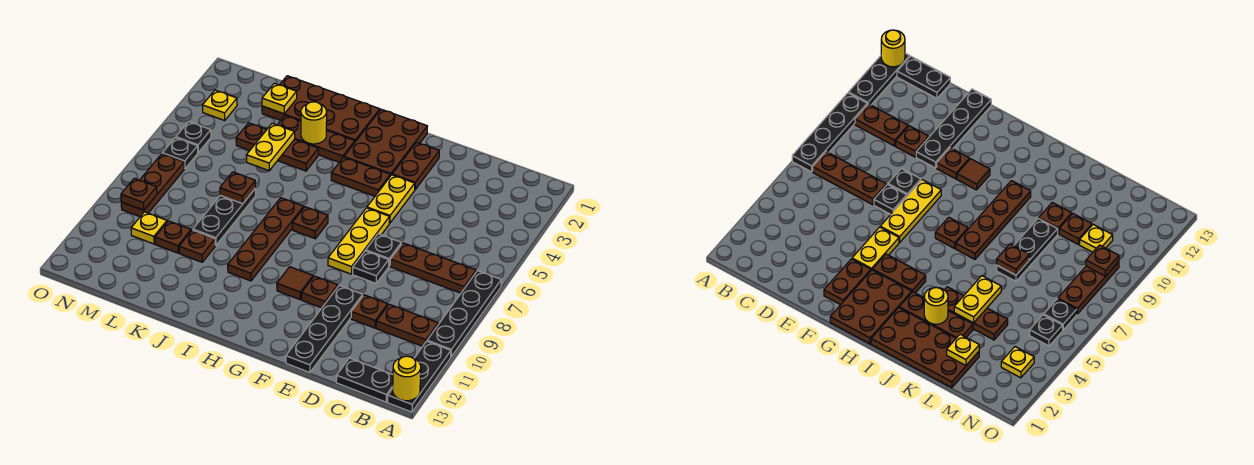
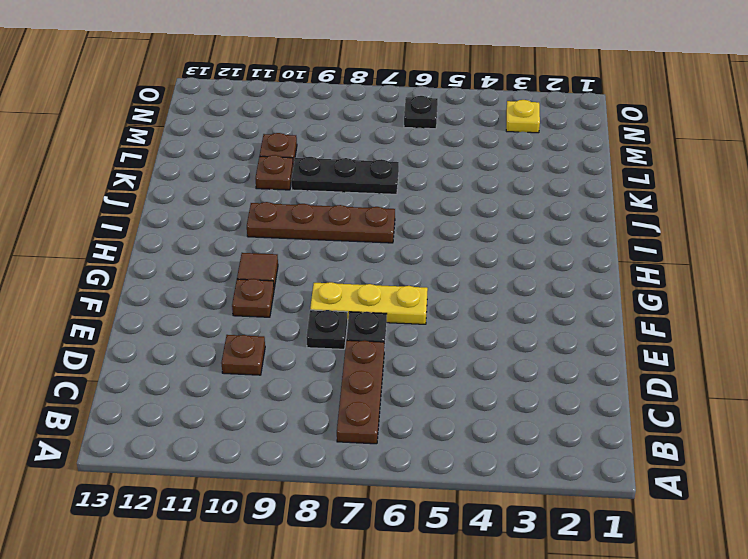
none -> black plate A7:A10 level 1
none -> black plate A11:A13 level 1
none -> brown plate B10:C10 level 1
none -> black plate B13:C13 level 1

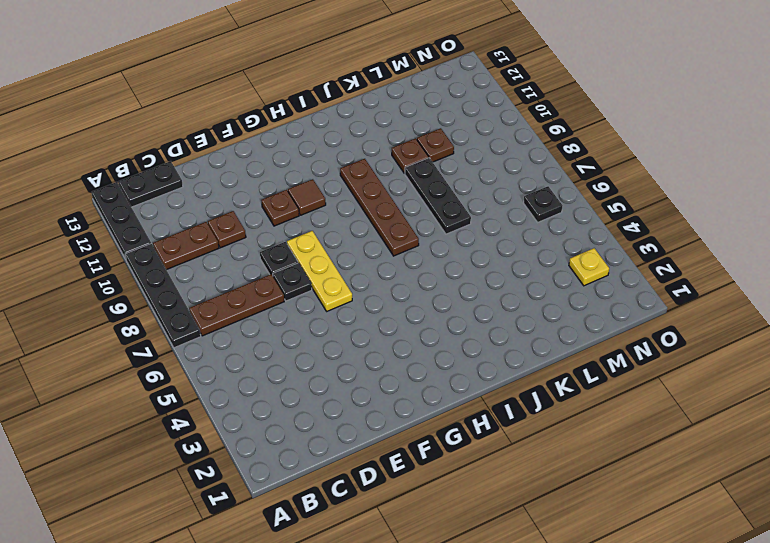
none -> black plate E10:E13 level 1
none -> brown plate F2:F3 level 1
none -> yellow plate F4:F5 level 1
none -> brown plate G1:H3 level 1

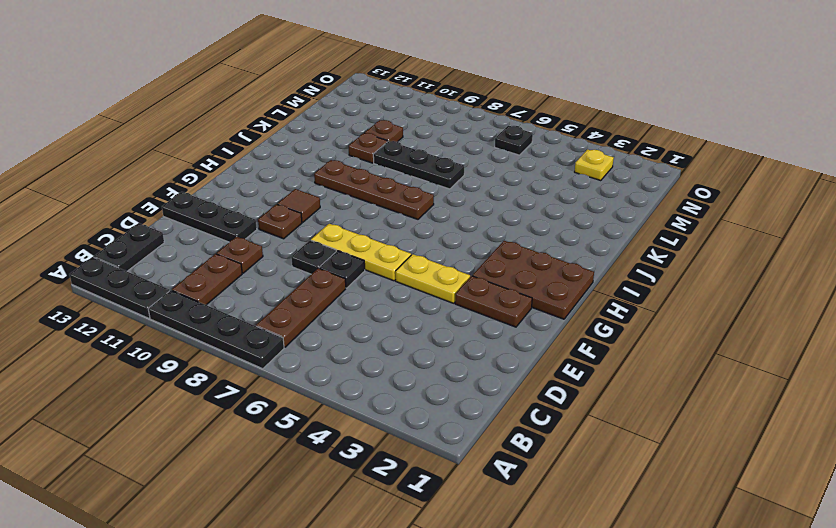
black plate E11:E13 level 1 -> black plate E10:E13 level 1
none -> brown plate G4:H4 level 1
none -> brown plate H7 level 1
none -> brown plate I1:L2 level 1
none -> brown plate I3:K3 level 1

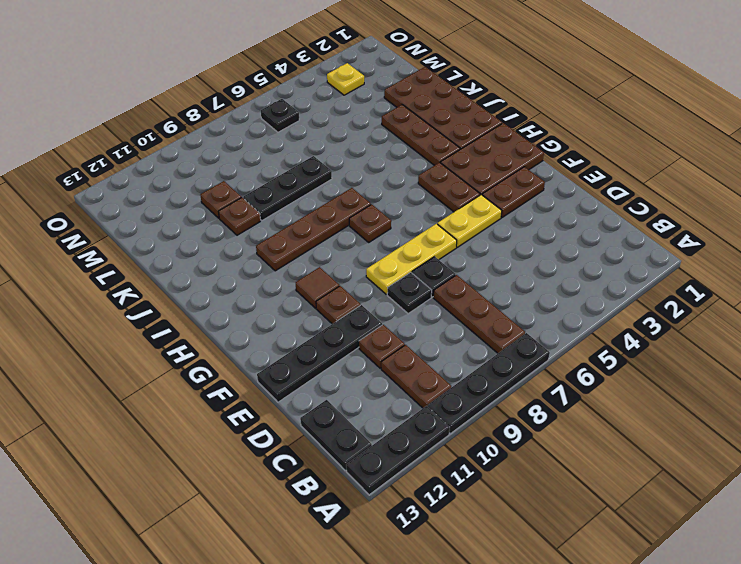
none -> brown plate J4:L4 level 1
none -> yellow plate M10 level 1
none -> black plate N5 level 1
none -> brown plate N7:N9 level 1

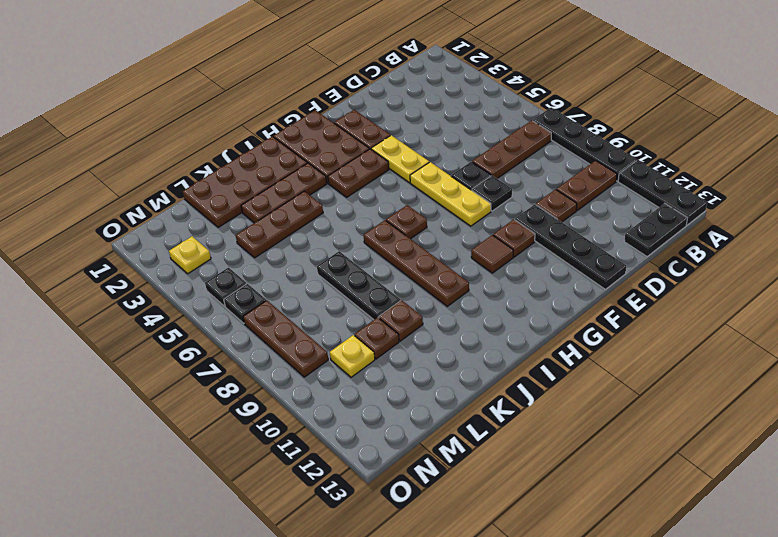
none -> yellow round brick A13 level 2
none -> yellow round brick J3 level 2
none -> yellow plate K4:K5 level 2
none -> brown plate K7 level 2

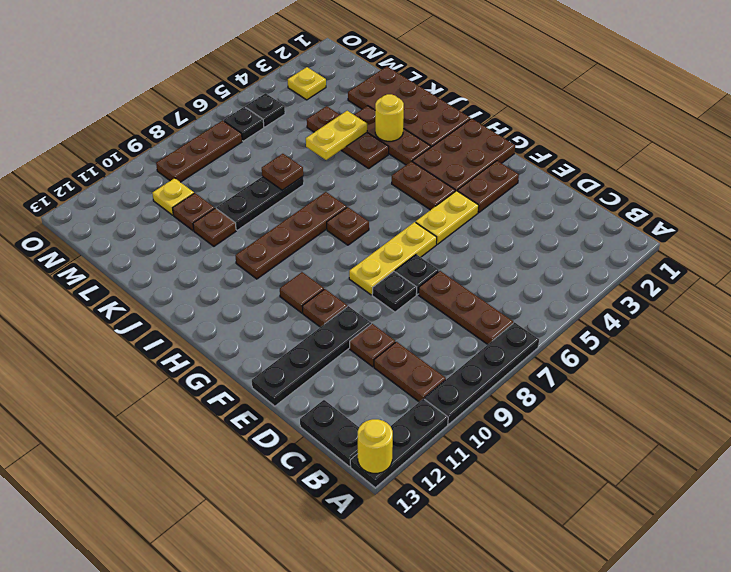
none -> yellow plate L2 level 2
none -> brown plate N9 level 2

